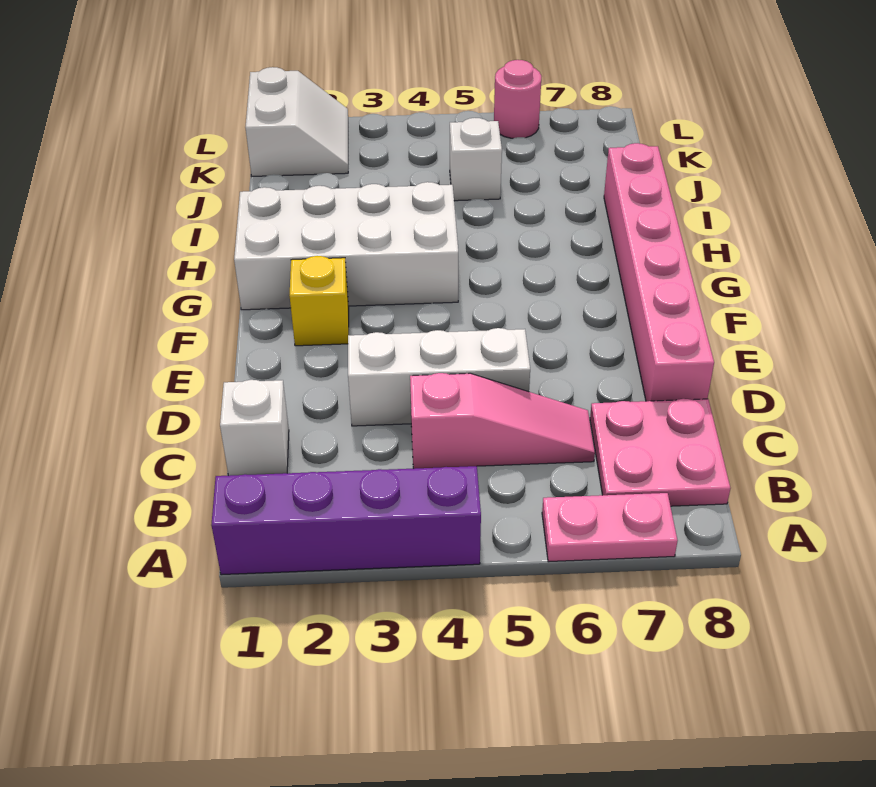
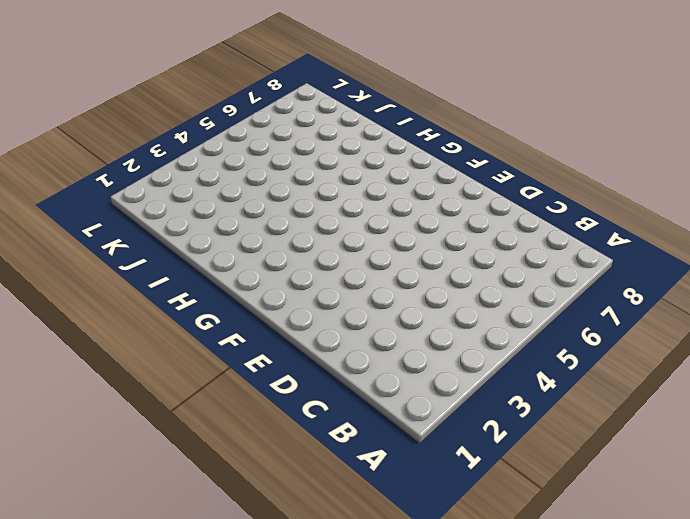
none -> purple brick A1:A4 level 1
none -> pink plate A6:A7 level 1
none -> pink plate B7:C8 level 1

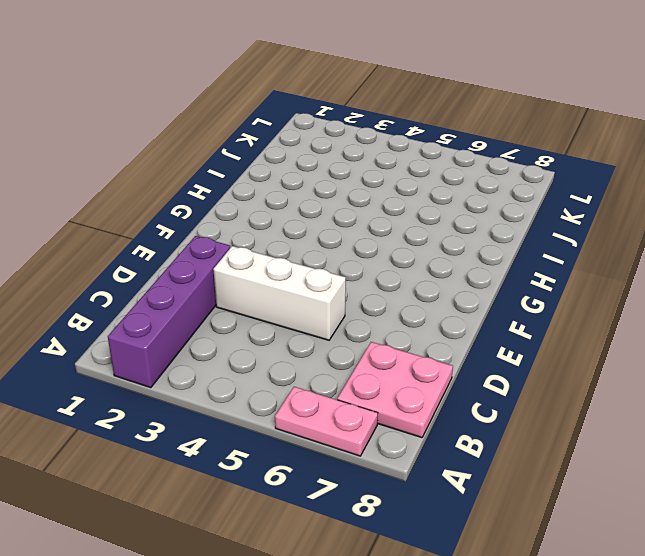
purple brick A2:D2 level 1 -> purple brick A1:A4 level 1
none -> white brick C1 level 1
none -> pink slope C4:C6 level 1 top 4
none -> pink brick D8:I8 level 1

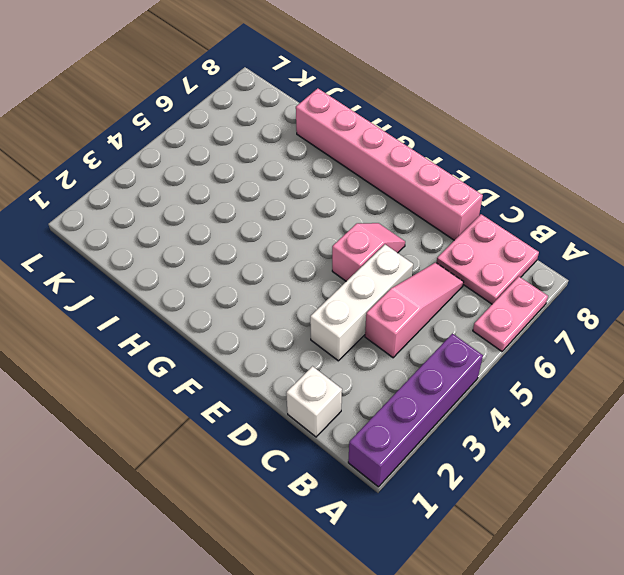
pink slope E5:E6 level 1 top 5 -> none
none -> yellow brick F2 level 1
none -> white brick G1:H4 level 1
none -> white brick J5 level 1

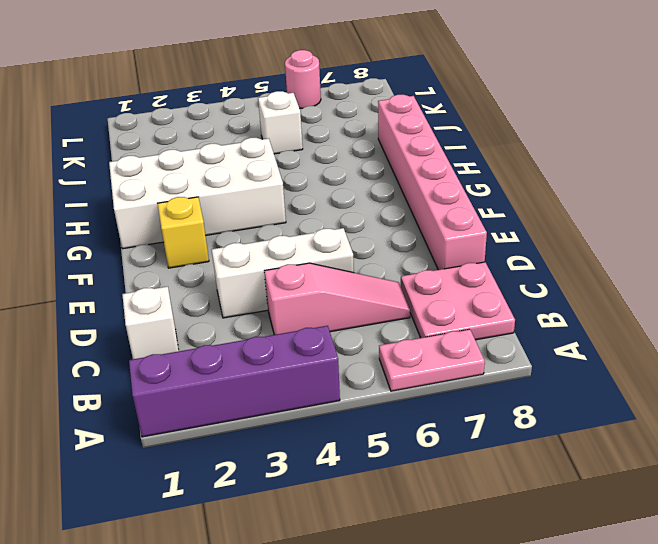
none -> white slope K1:L2 level 1 top 1

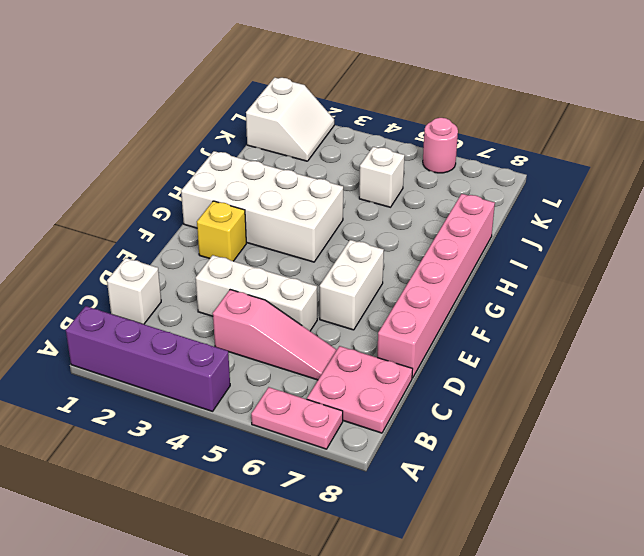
white brick E6:F6 level 1 -> none

